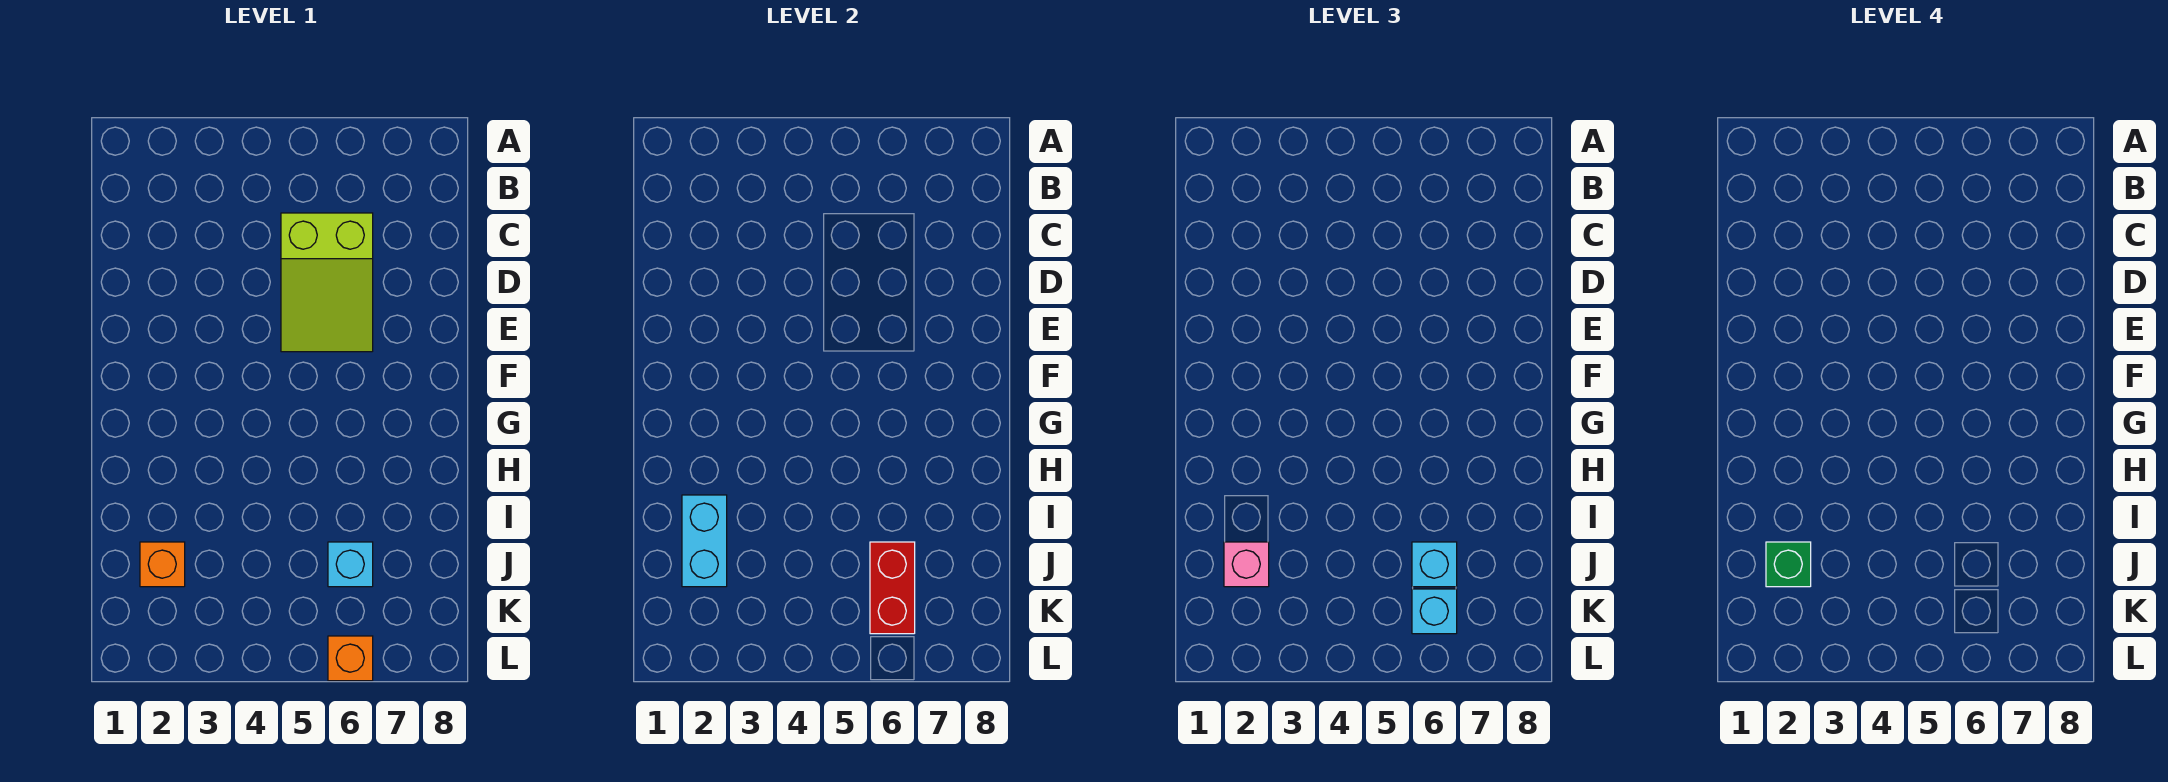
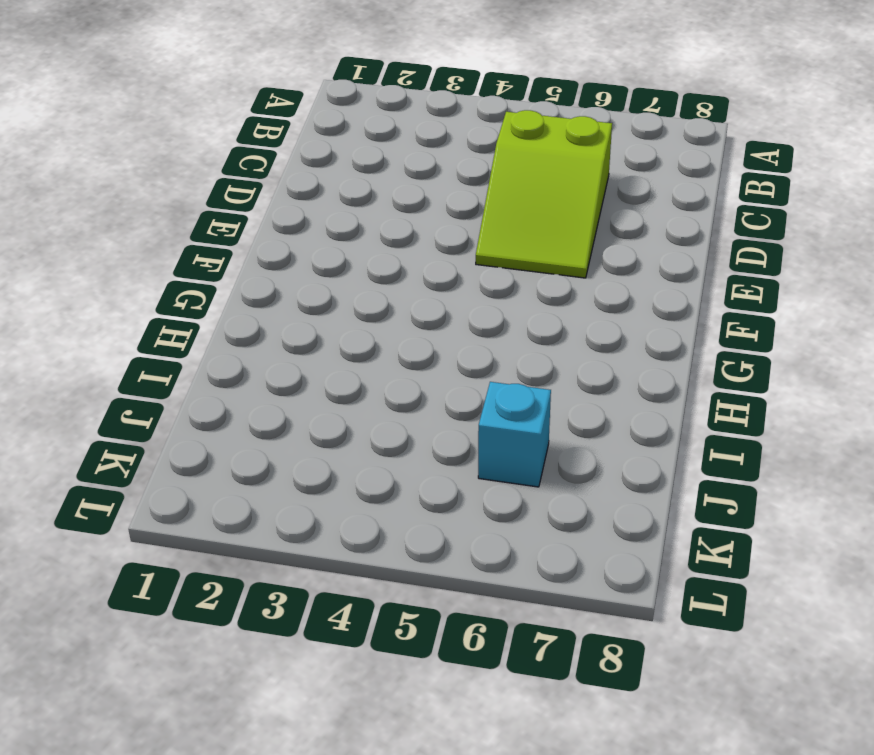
none -> orange brick J2 level 1
none -> orange brick L6 level 1

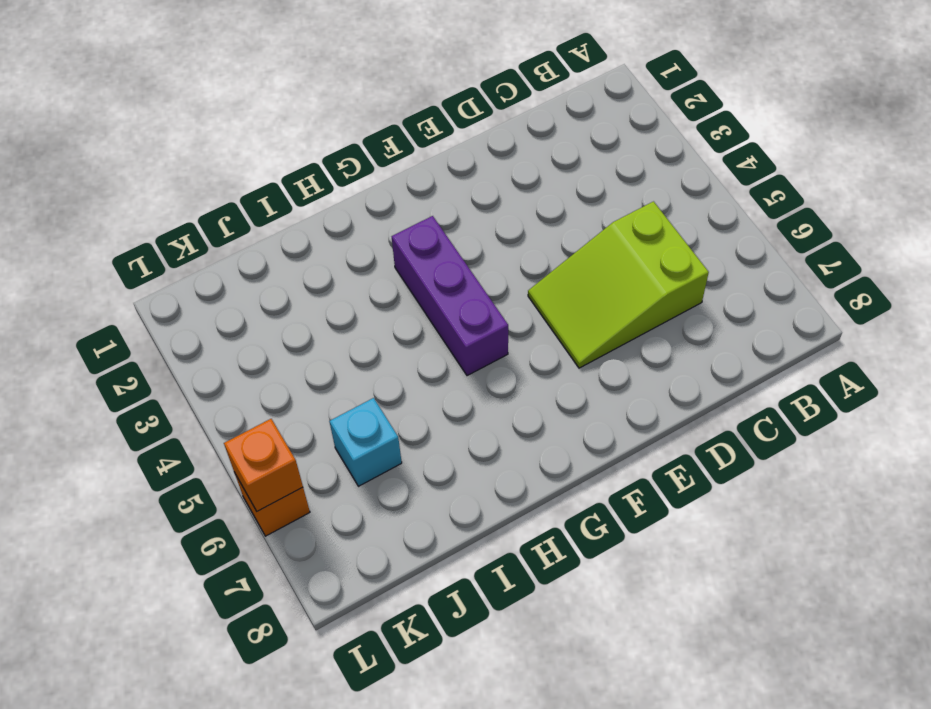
purple brick G3:G5 level 1 -> none
orange brick L6 level 2 -> orange brick J2 level 1
none -> cyan brick I2:J2 level 2
none -> red brick J6:K6 level 2

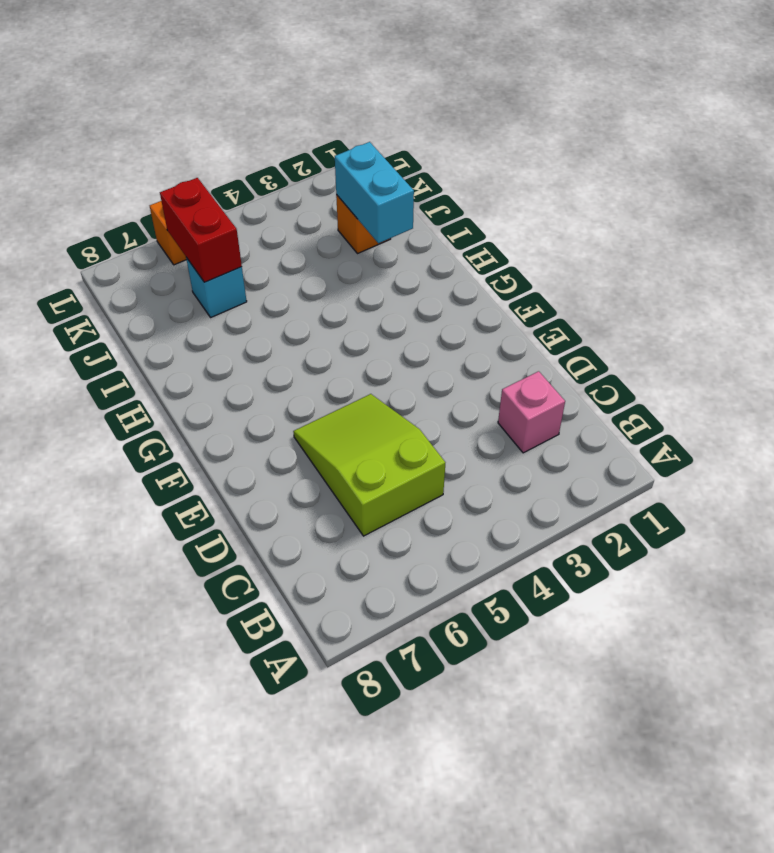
pink brick C2 level 1 -> pink brick J2 level 3
none -> cyan brick J6 level 3
none -> cyan brick K6 level 3

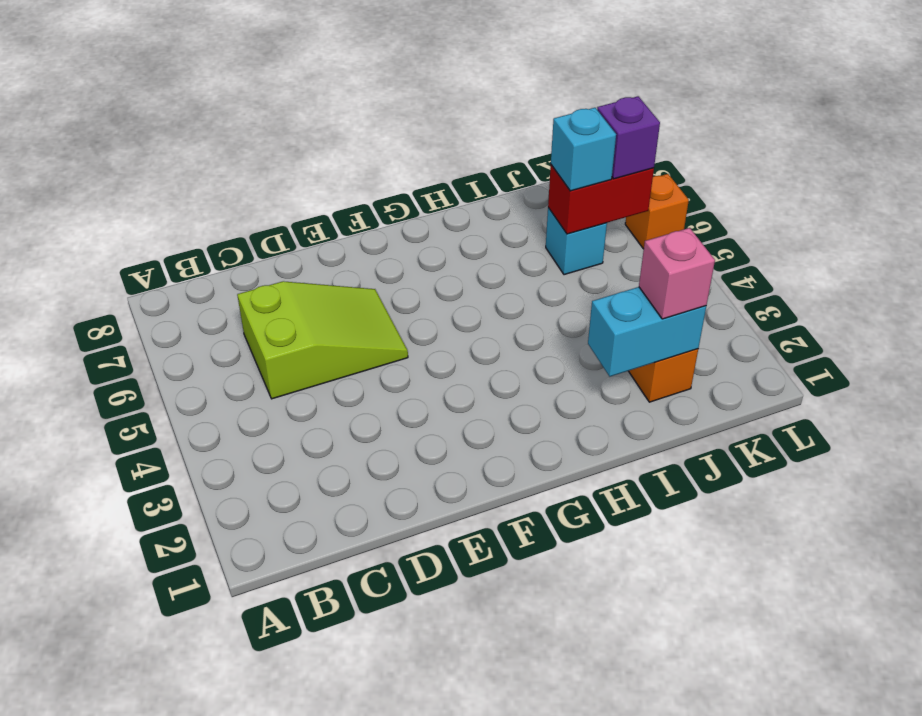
purple brick K6 level 3 -> cyan brick K6 level 3
none -> green brick J2 level 4

